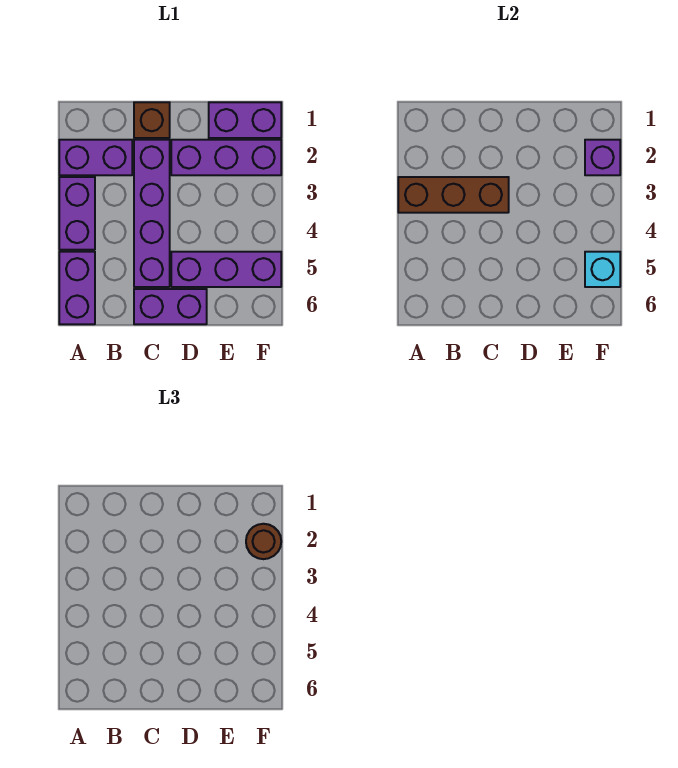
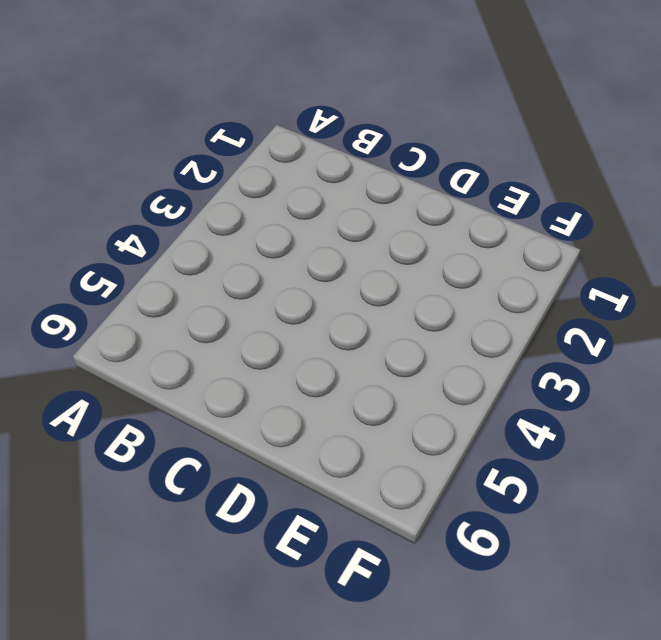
none -> purple brick A2:B2 level 1
none -> purple brick A3:A4 level 1
none -> purple brick A5:A6 level 1

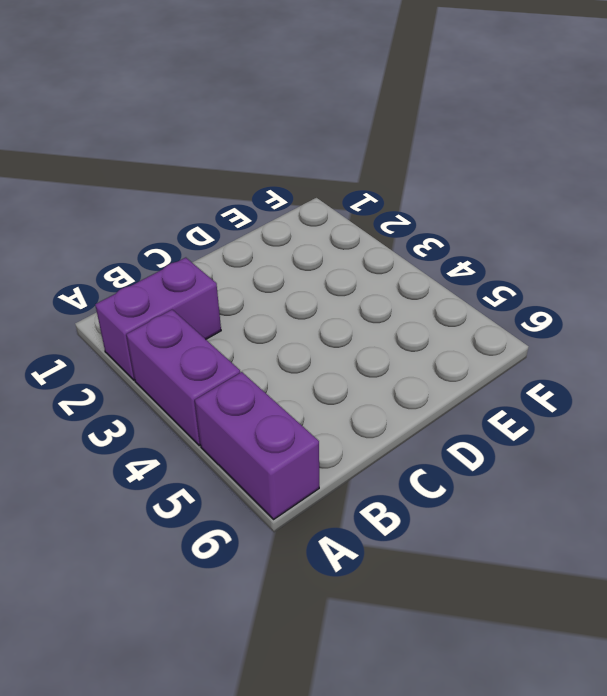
none -> brown brick C1 level 1
none -> purple brick C2:C5 level 1
none -> purple brick C6:D6 level 1

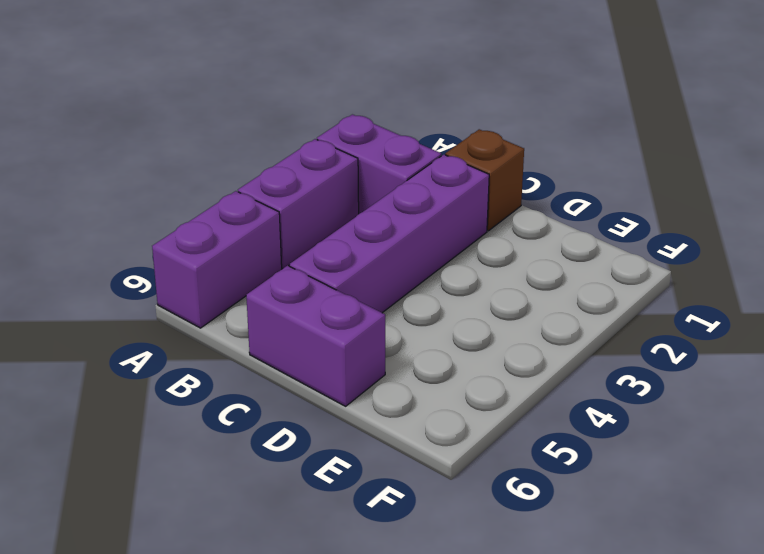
none -> purple brick D2:F2 level 1
none -> purple brick D5:F5 level 1
none -> purple brick E1:F1 level 1

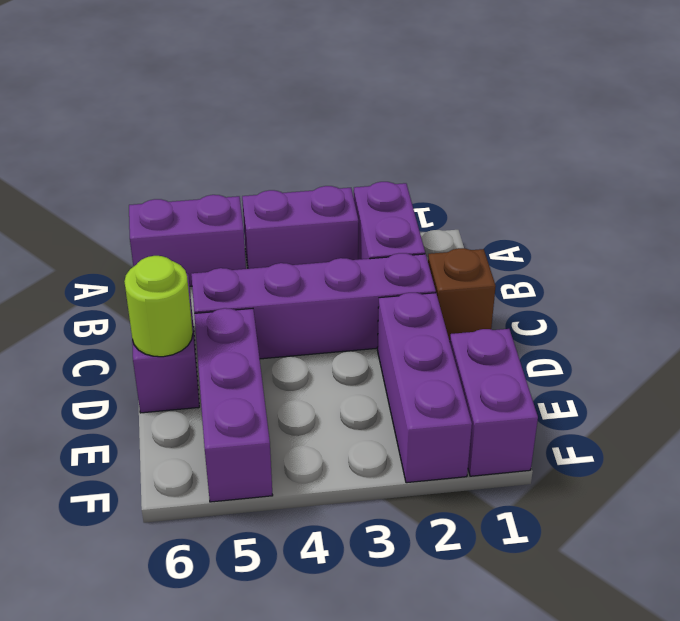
lime round brick D6 level 2 -> none
none -> brown brick A3:C3 level 2
none -> purple brick F2 level 2
none -> cyan brick F5 level 2

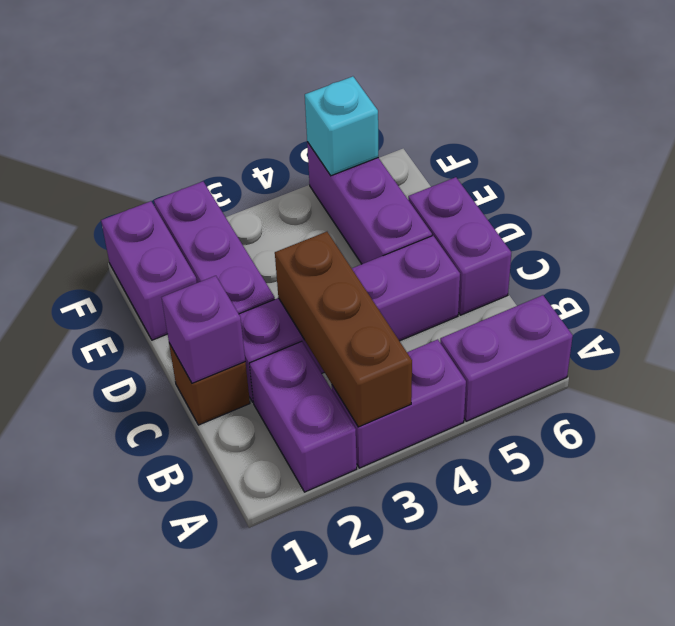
purple brick C1 level 2 -> purple brick F2 level 2
none -> brown round brick F2 level 3

